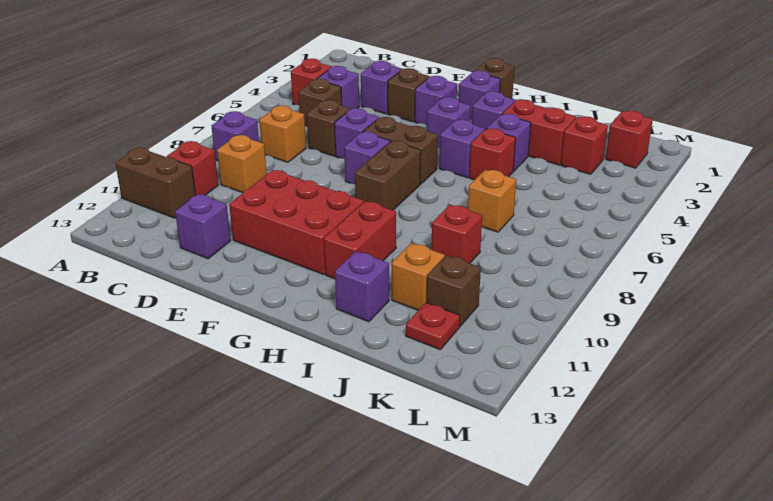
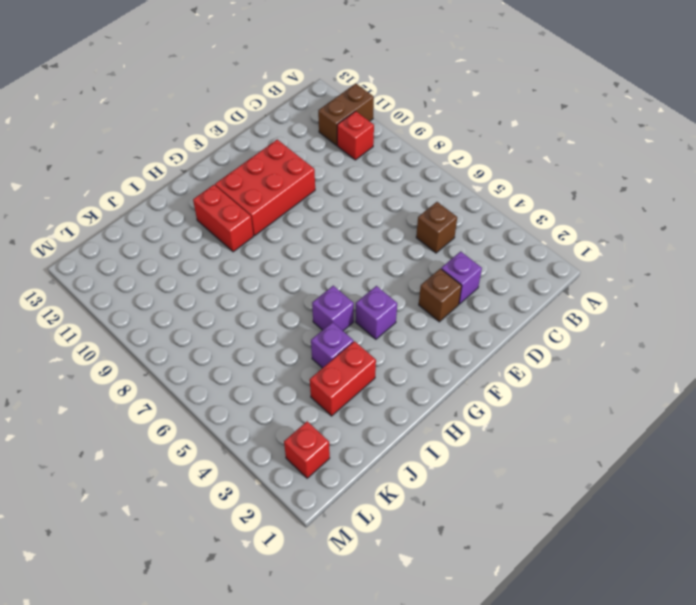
none -> red brick B4 level 1
none -> purple brick B8 level 1
none -> purple brick C4 level 1
none -> orange brick C7 level 1

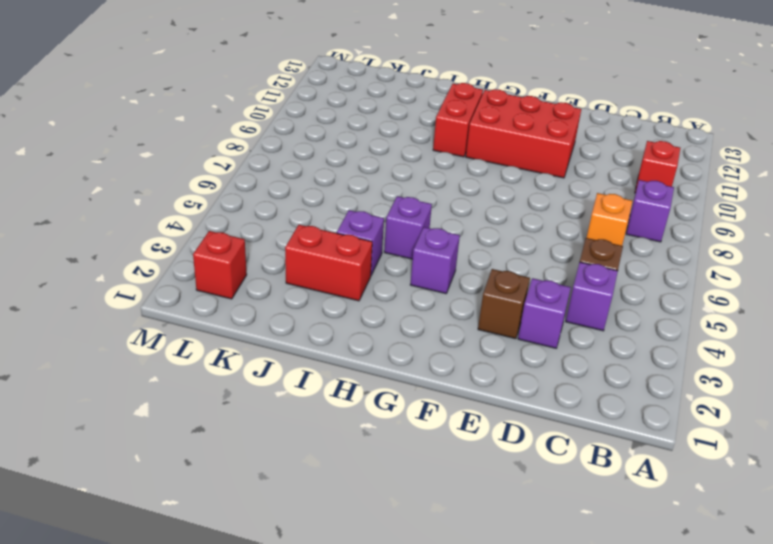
none -> brown brick A11:B11 level 1
none -> red brick B4 level 1
none -> orange brick C9 level 1
none -> brown brick D6 level 1

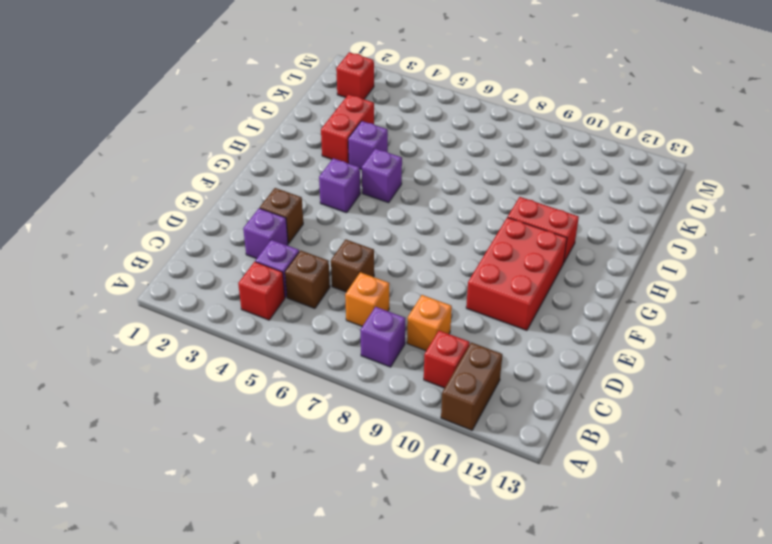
none -> purple brick D12 level 1
none -> purple brick E6 level 1
none -> purple brick F3 level 1
none -> brown brick F6:G6 level 1

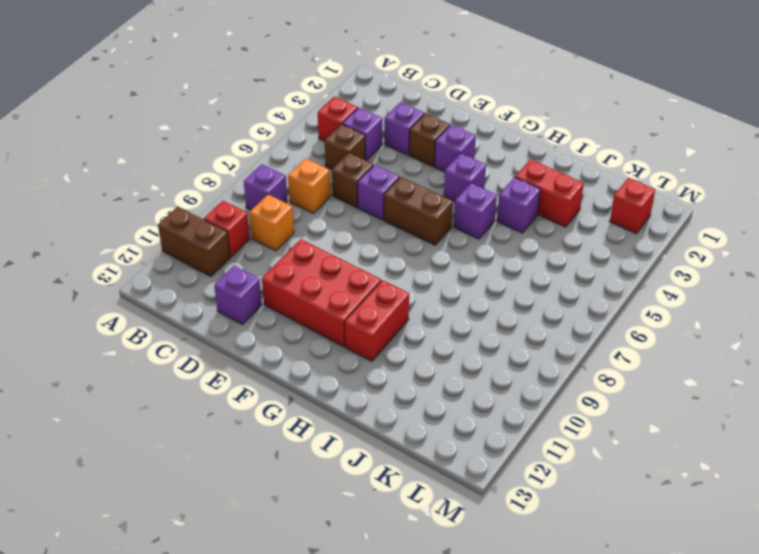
none -> purple brick F7 level 1
none -> brown brick G1 level 1
none -> purple brick G2 level 1
none -> brown brick G7:G8 level 1

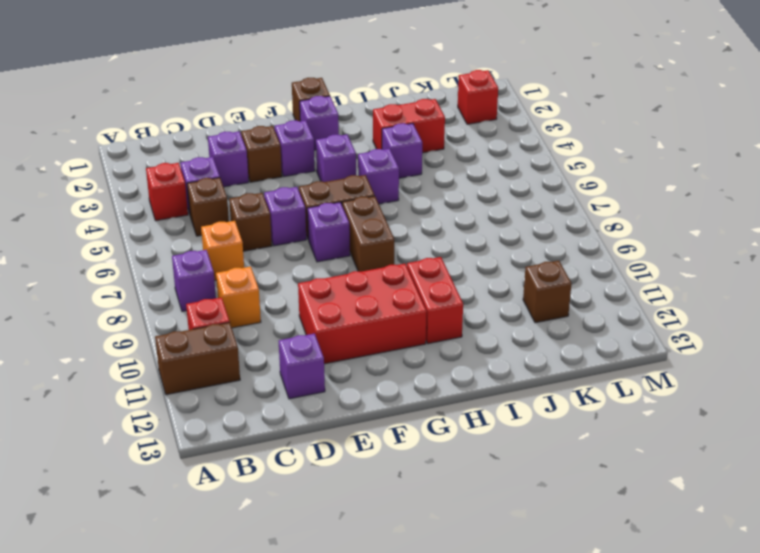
none -> purple brick H3 level 1
none -> red brick I5 level 1
none -> purple brick I12 level 1
none -> orange brick J7 level 1

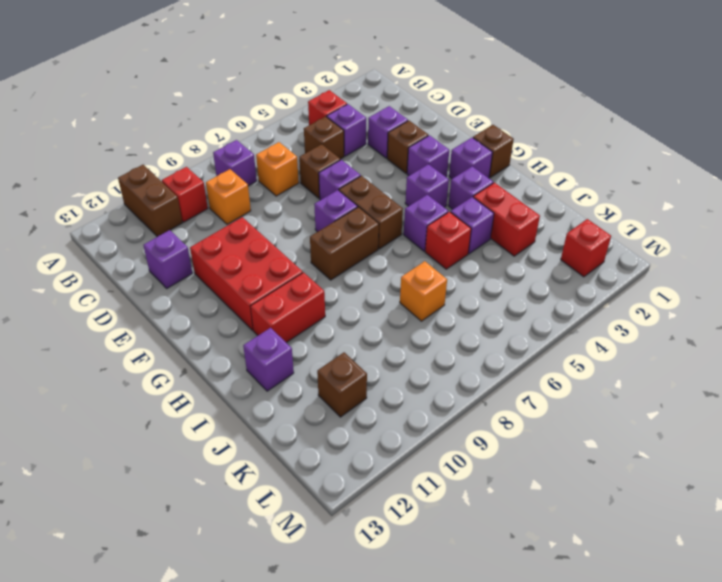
none -> red brick J9 level 1
none -> orange brick J11 level 1
none -> red brick K3 level 1
none -> red plate K12 level 1

